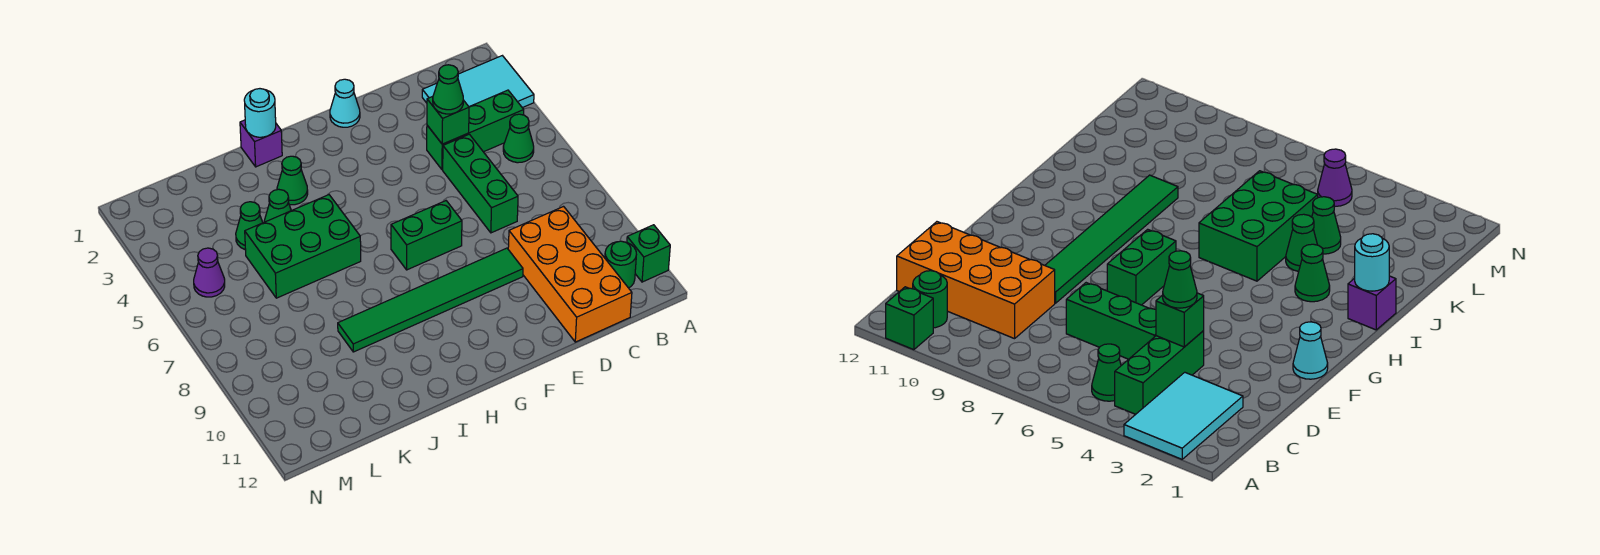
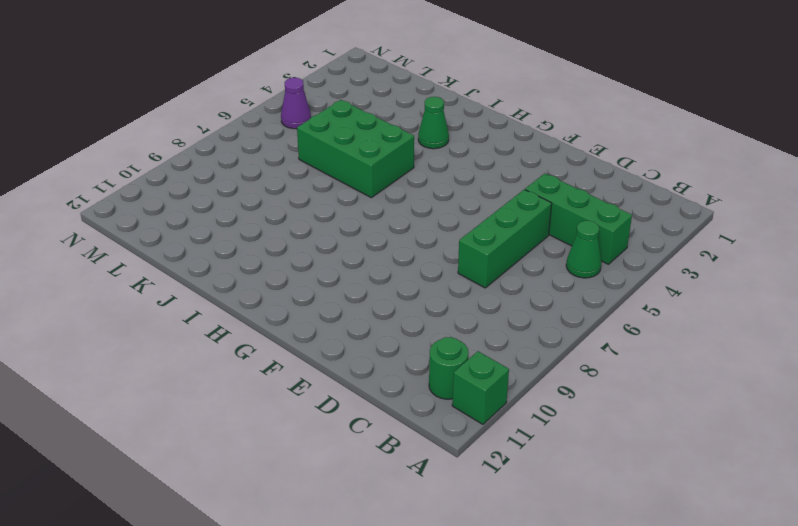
none -> cyan tile A2:C3 level 1
none -> orange brick C9:D12 level 1
none -> green tile E9:J9 level 1

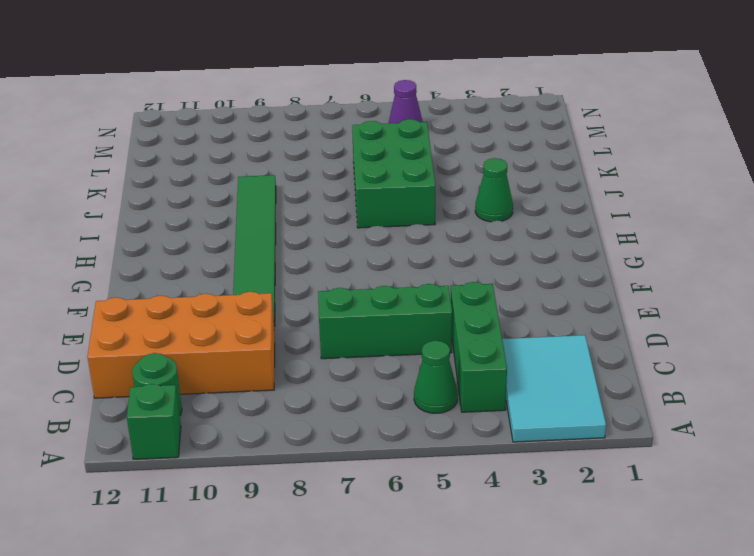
none -> cyan cone F1 level 1
none -> green brick F7:G7 level 1
none -> purple brick I1 level 1

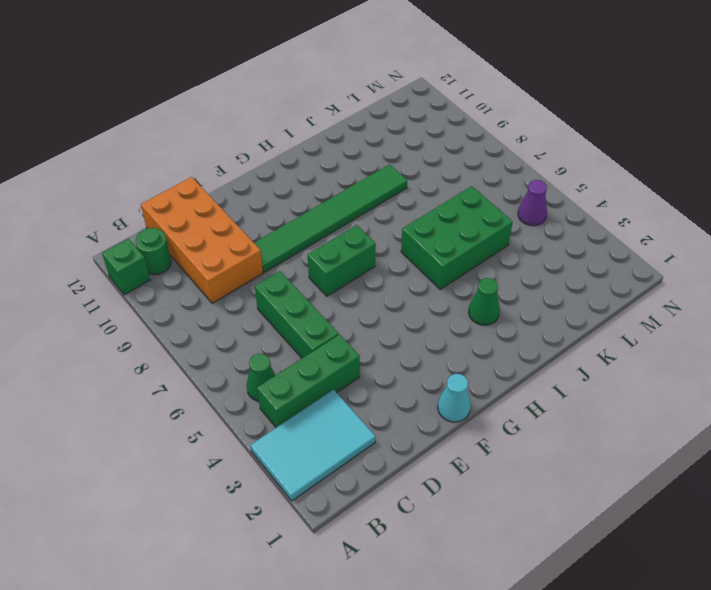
none -> purple brick I1 level 1
none -> green cone J4 level 1
none -> green cone K4 level 1

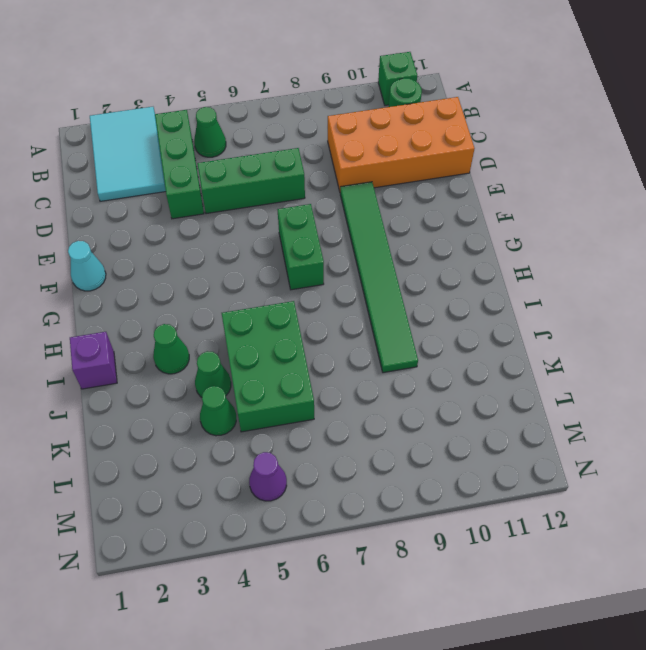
none -> green brick D4 level 2
none -> cyan round brick I1 level 2
none -> green cone D4 level 3

